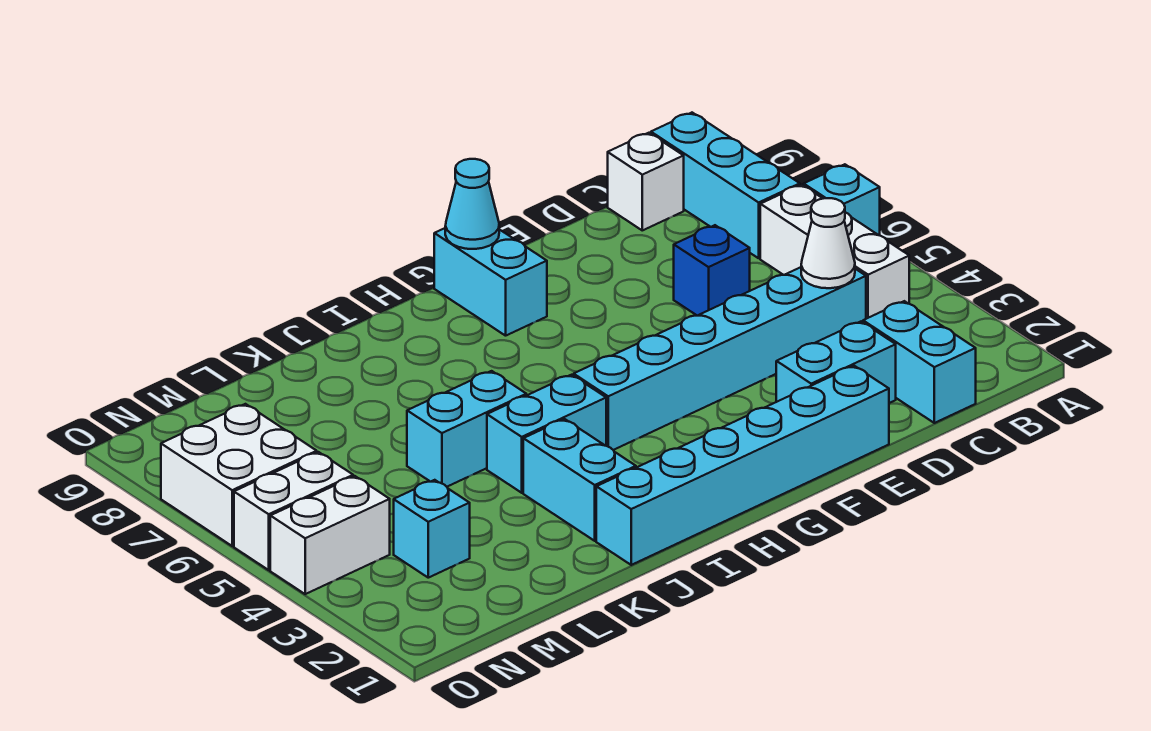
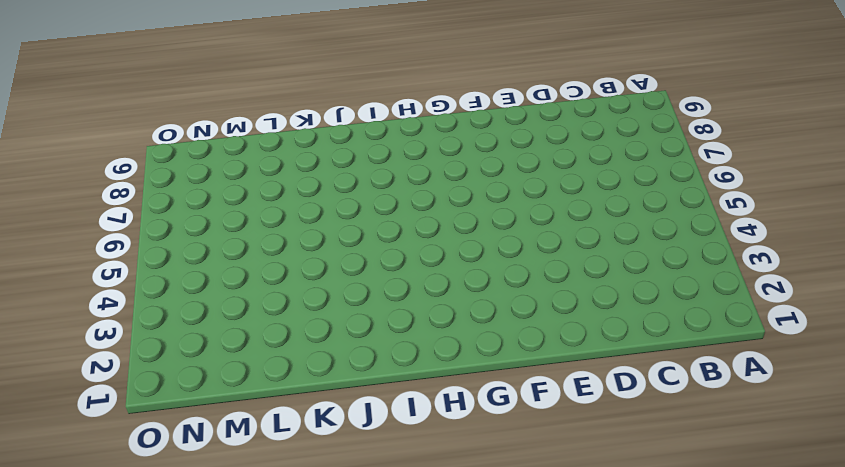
none -> cyan brick A6 level 1
none -> white brick B4:B6 level 1
none -> cyan brick B7:B9 level 1

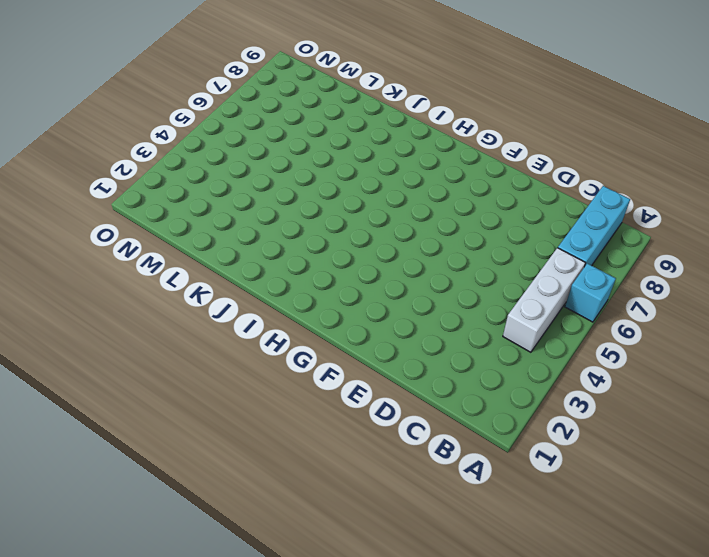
none -> cyan brick C1:C2 level 1
none -> cyan brick C4:H4 level 1
none -> white brick C9 level 1

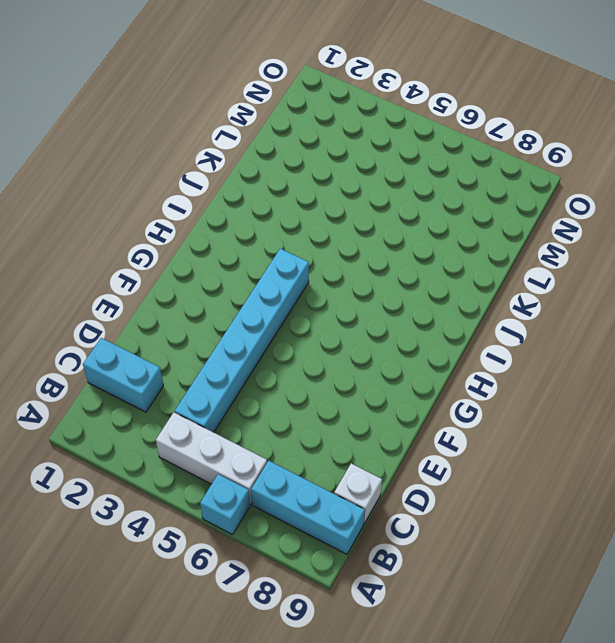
none -> cyan brick D2:E2 level 1
none -> blue brick D6 level 1
none -> cyan brick E1:J1 level 1

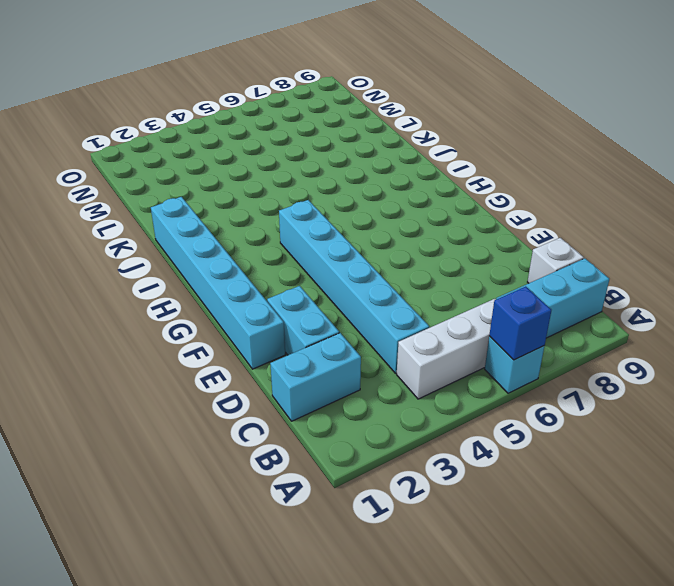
blue brick A6 level 2 -> blue brick D6 level 1
none -> cyan brick G8:G9 level 1
none -> cyan brick I4:J4 level 1
none -> cyan brick J2:J3 level 1

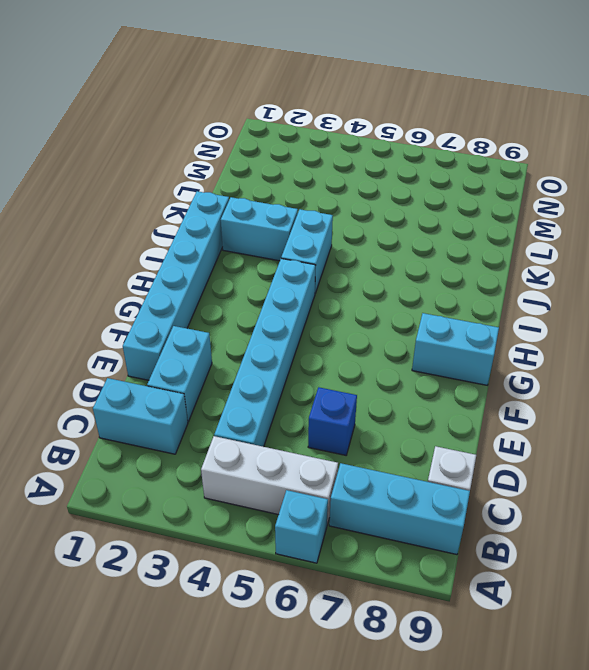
none -> cyan brick J5:K5 level 1
none -> cyan brick M3 level 1
none -> white brick N4:O4 level 1

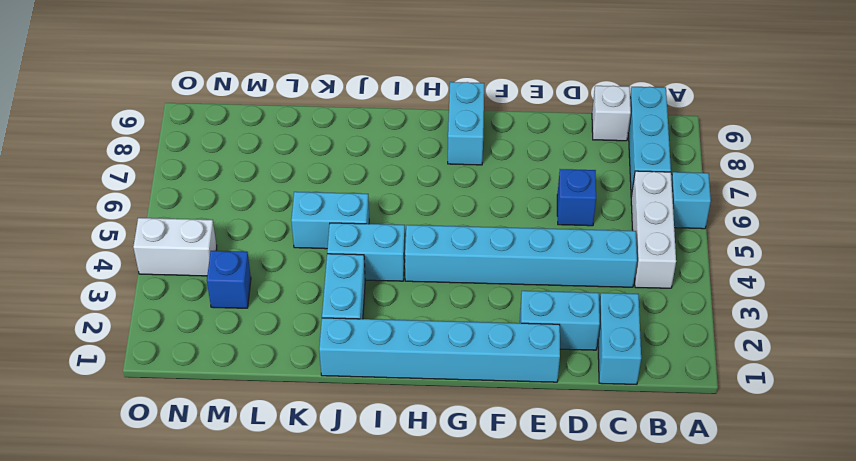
blue brick M3 level 1 -> cyan brick M3 level 1
none -> white brick N5:O5 level 1
none -> white brick N6:O7 level 1
none -> white cone C4 level 2

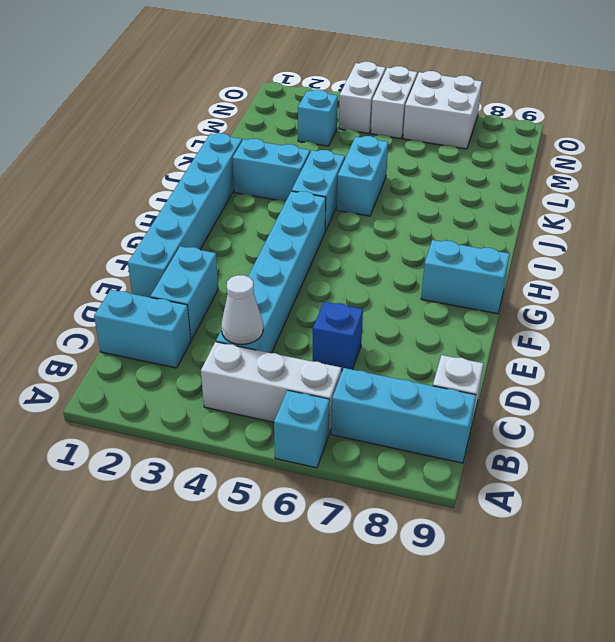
none -> cyan cone G9 level 2

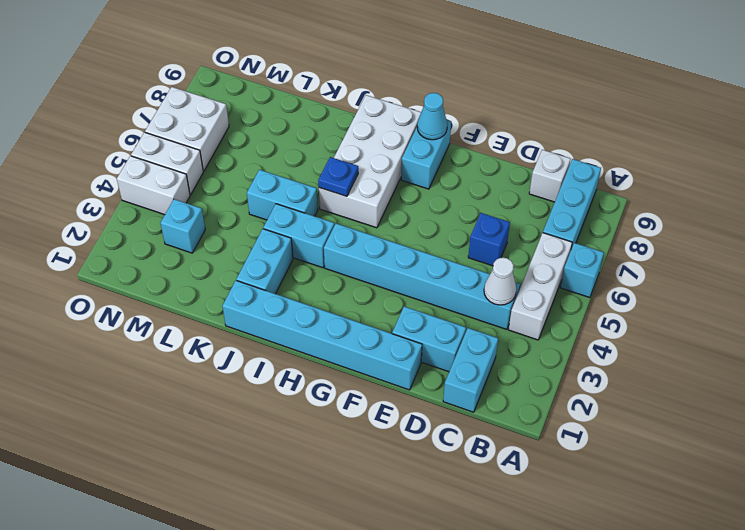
white brick H6:I9 level 1 -> none
blue plate I6 level 2 -> none

